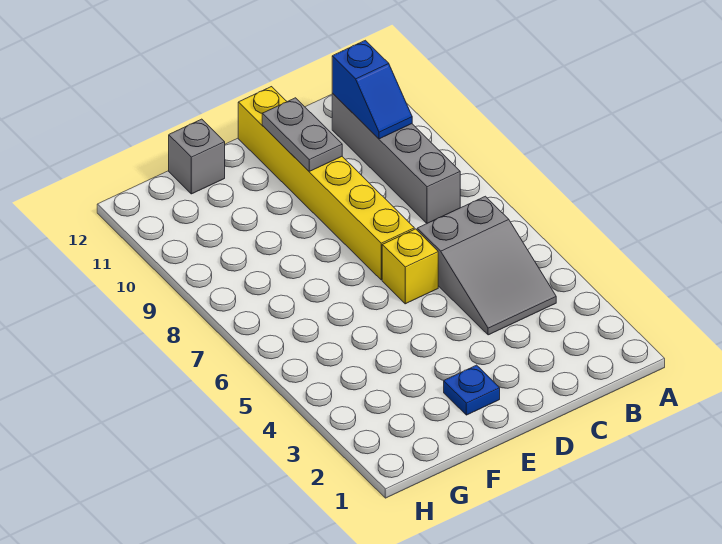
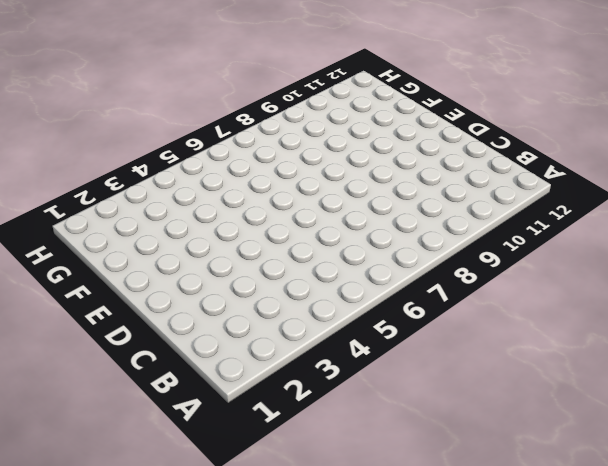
none -> grey slope B4:C6 level 1 top 6
none -> grey brick B8:B11 level 1

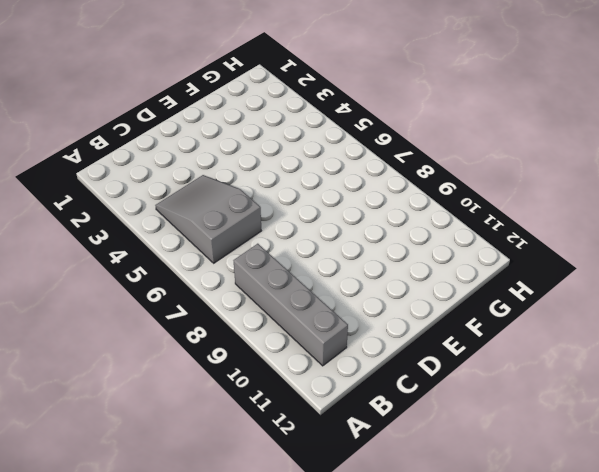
none -> yellow brick D6 level 1
none -> yellow brick D7:D12 level 1

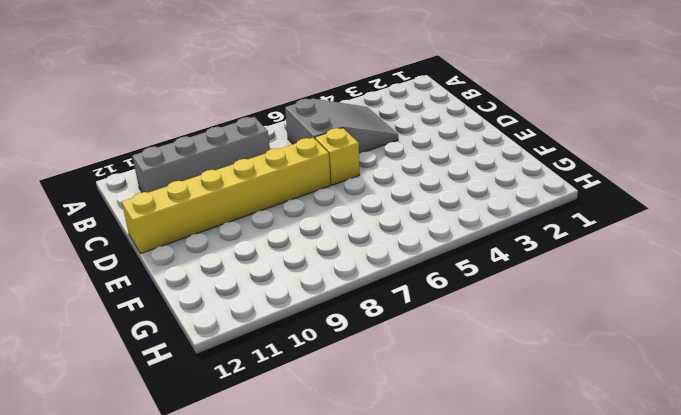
none -> blue plate E2 level 1
none -> grey brick F12 level 1

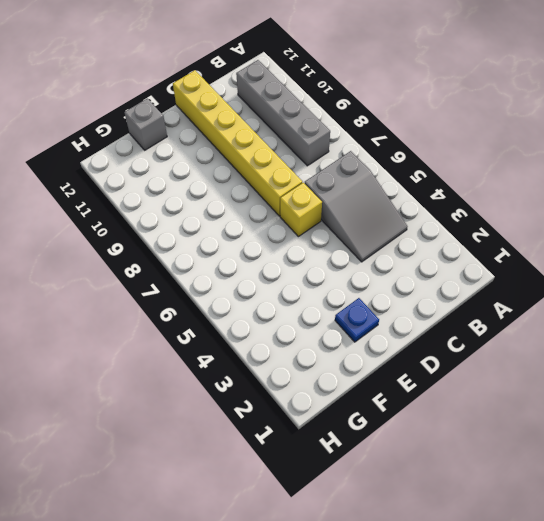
none -> blue slope B10:B11 level 2 top 11
none -> grey plate D10:D11 level 2

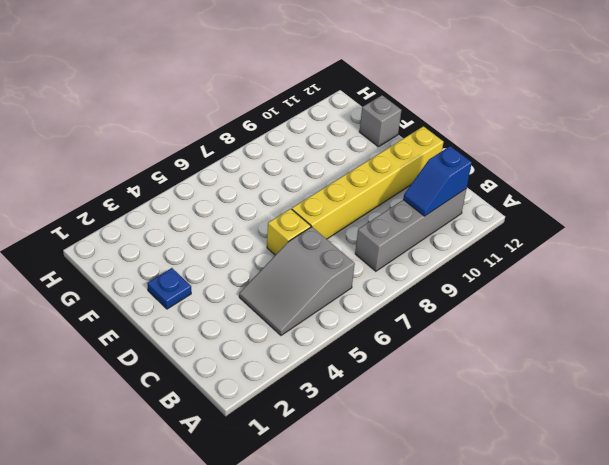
none -> grey plate D10:D11 level 2

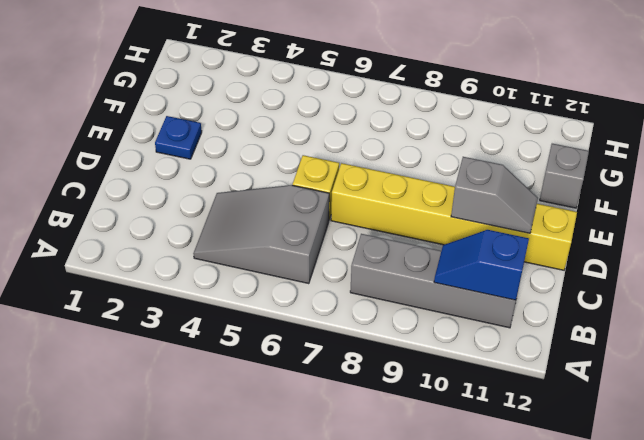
grey slope D10:D11 level 2 top 10 -> grey plate D10:D11 level 2

